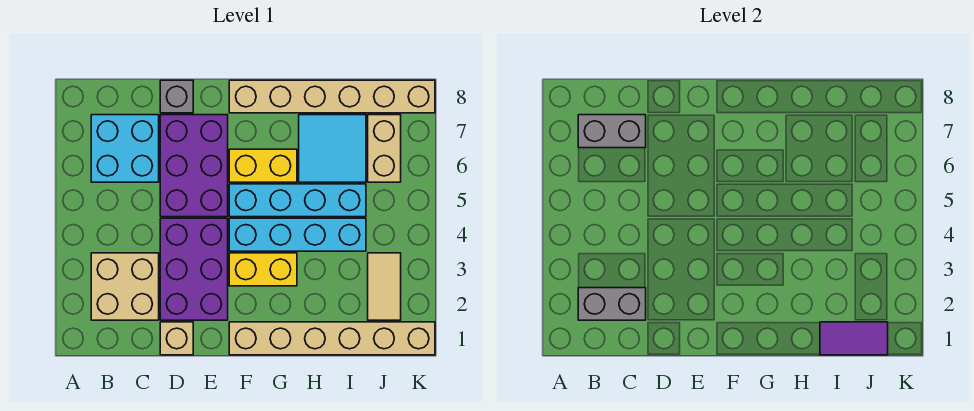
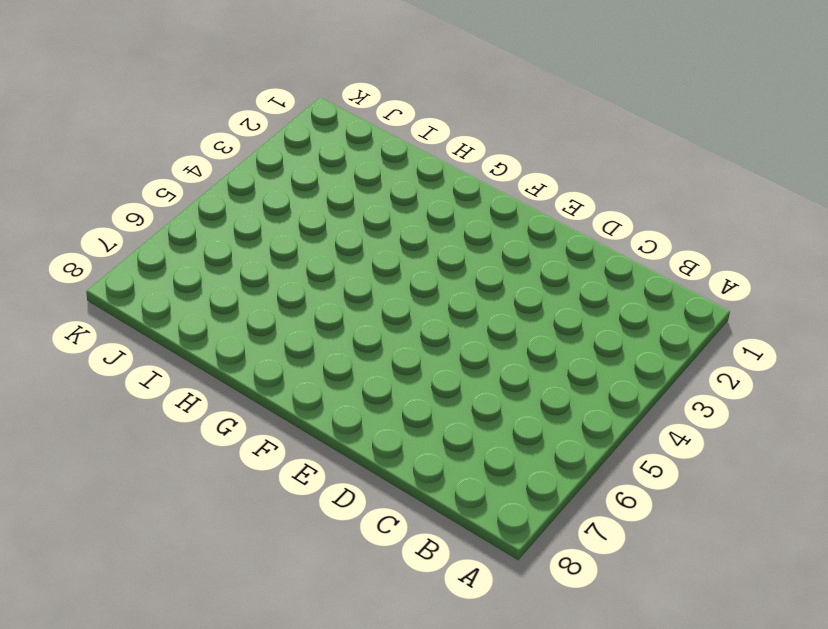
none -> tan brick B2:C3 level 1
none -> cyan brick B6:C7 level 1
none -> tan brick D1 level 1

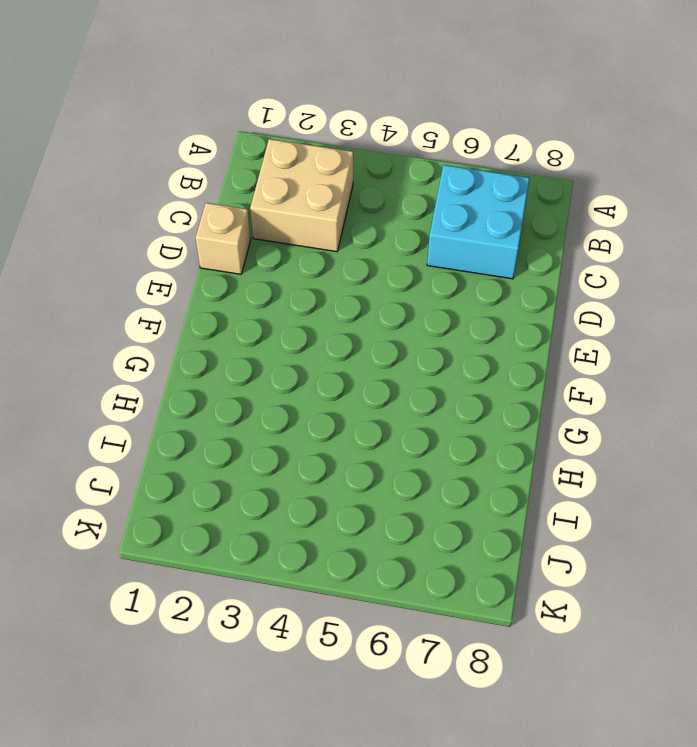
none -> purple brick D2:E4 level 1
none -> purple brick D5:E7 level 1
none -> grey brick D8 level 1

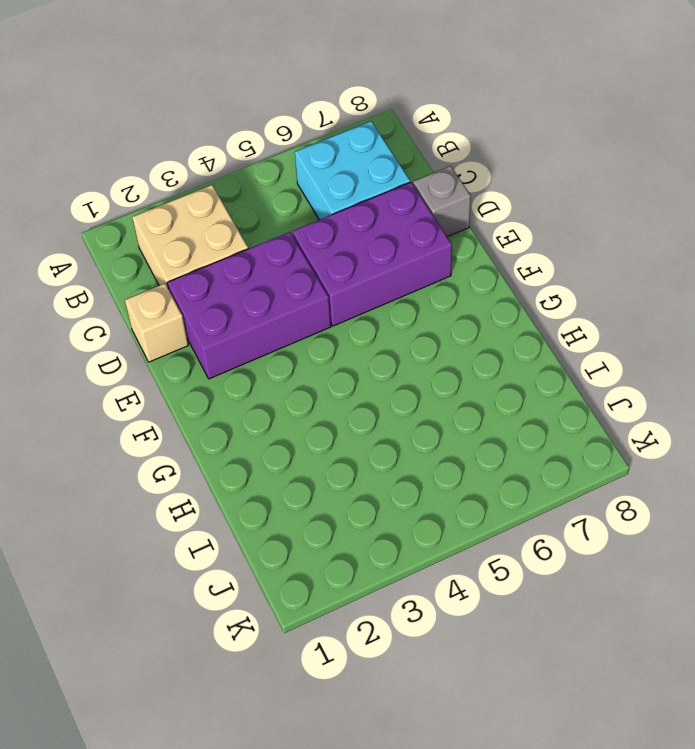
none -> tan brick F1:K1 level 1
none -> yellow brick F3:G3 level 1
none -> cyan brick F4:I4 level 1

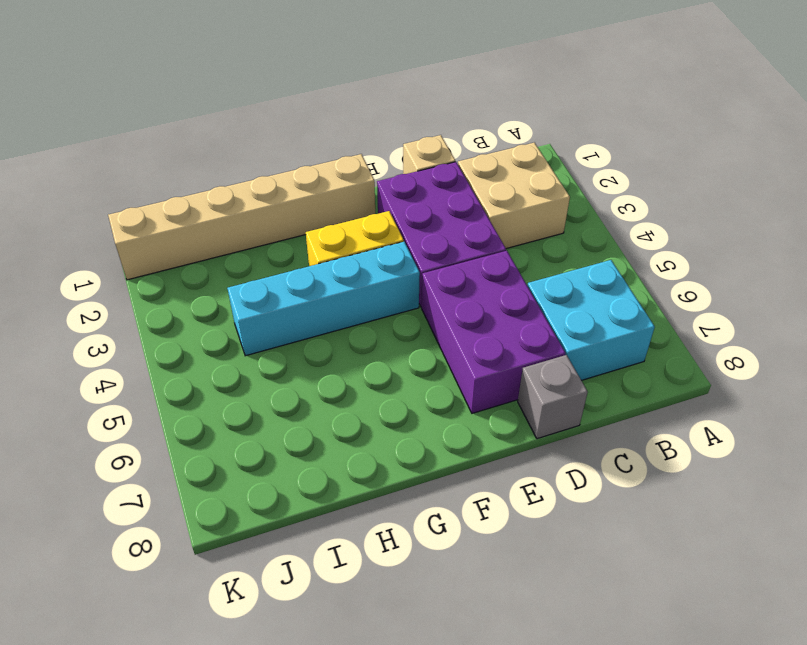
none -> cyan brick F5:I5 level 1
none -> yellow brick F6:G6 level 1
none -> tan brick F8:K8 level 1

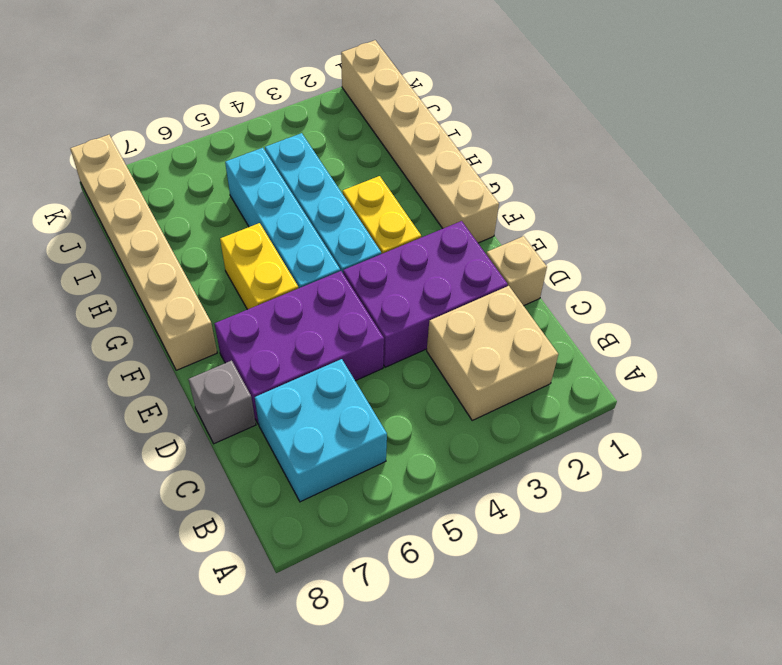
none -> cyan tile H6:I7 level 1
none -> tan tile J2:J3 level 1
none -> tan brick J6:J7 level 1

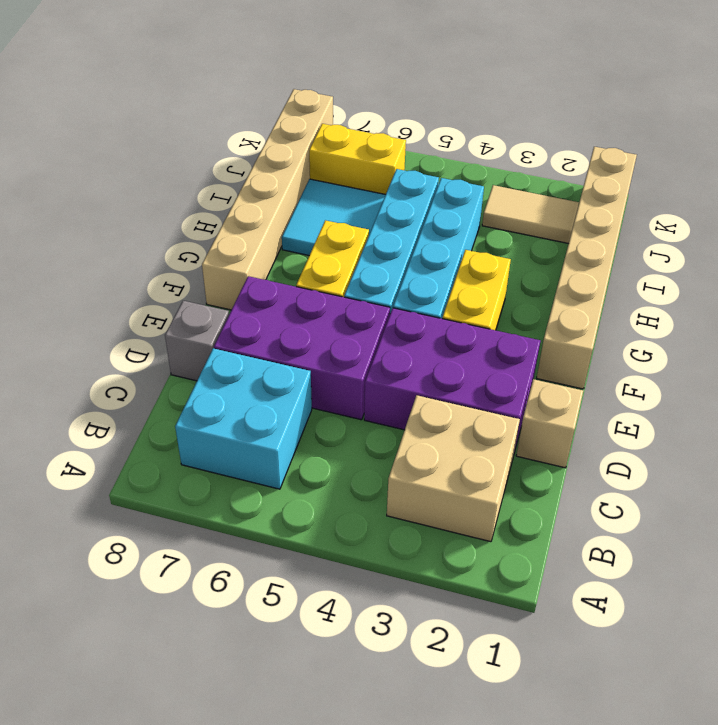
yellow brick J6:J7 level 1 -> tan brick J6:J7 level 1
none -> grey brick B2:C2 level 2
none -> grey brick B7:C7 level 2
none -> purple tile I1:J1 level 2

